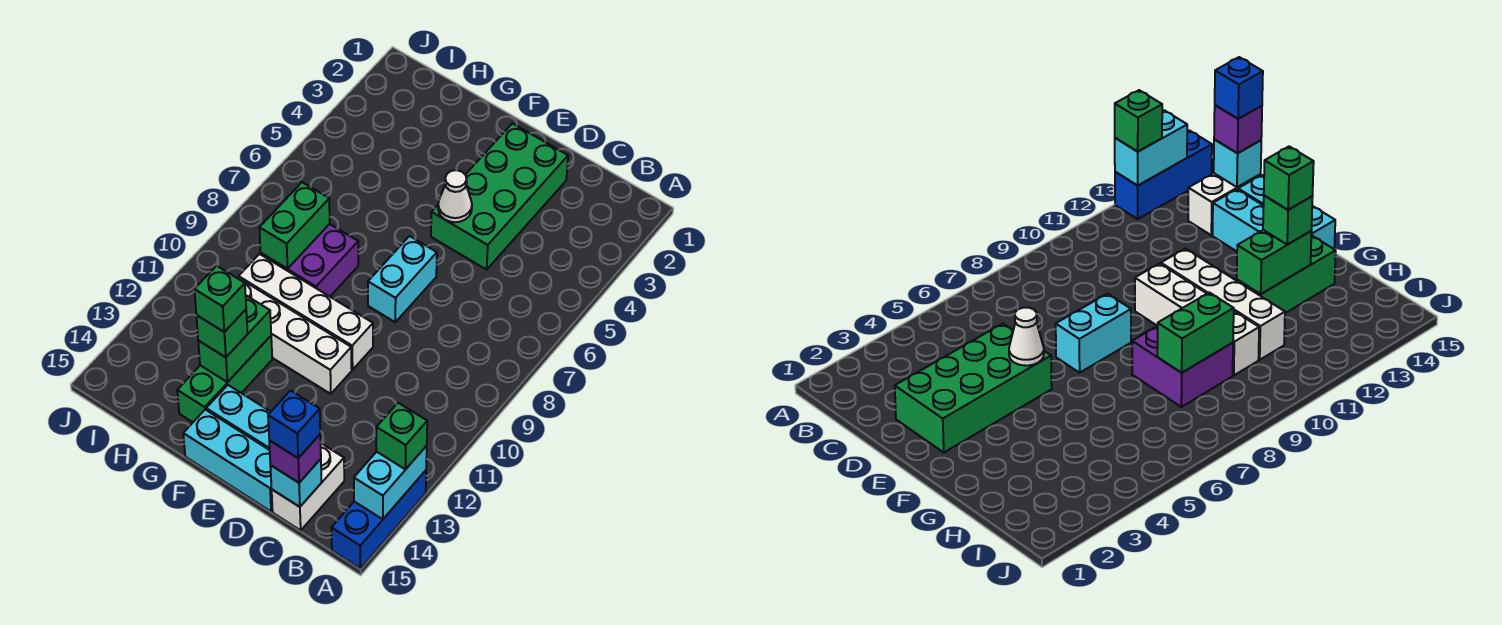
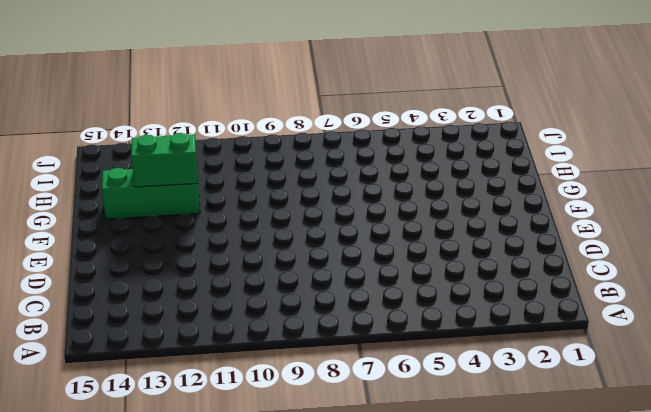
none -> blue brick A13:A15 level 1
none -> white brick C14:C15 level 1
none -> green brick D2:E5 level 1

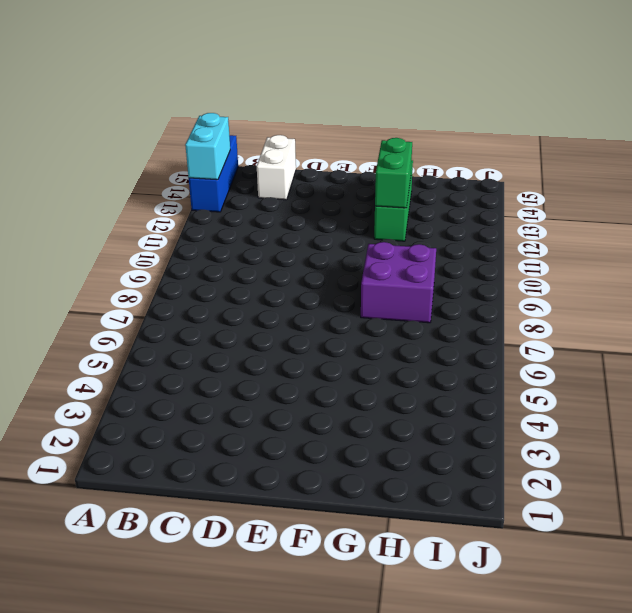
none -> green brick D2:E5 level 1
none -> cyan brick D14:F14 level 1
none -> cyan brick D15:F15 level 1

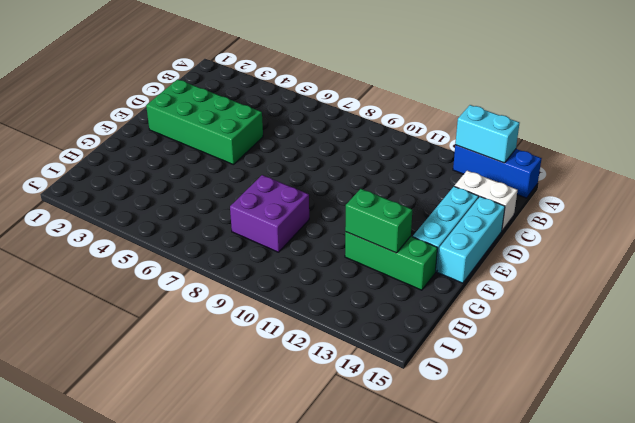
none -> cyan brick E7:E8 level 1
none -> white brick E10:H10 level 1
none -> white brick E11:H11 level 1

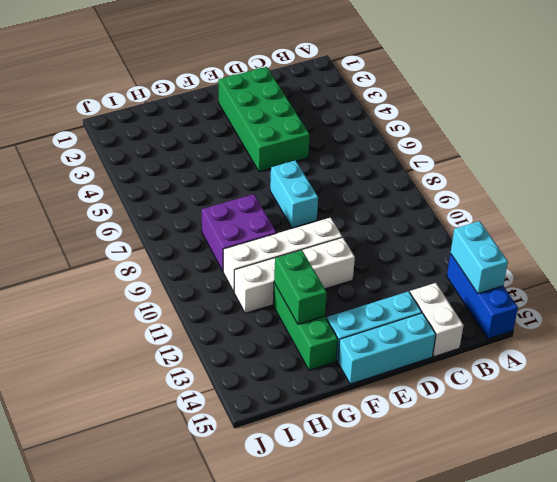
none -> cyan brick C15 level 2
none -> white cone E5 level 2
none -> green brick H8:H9 level 2

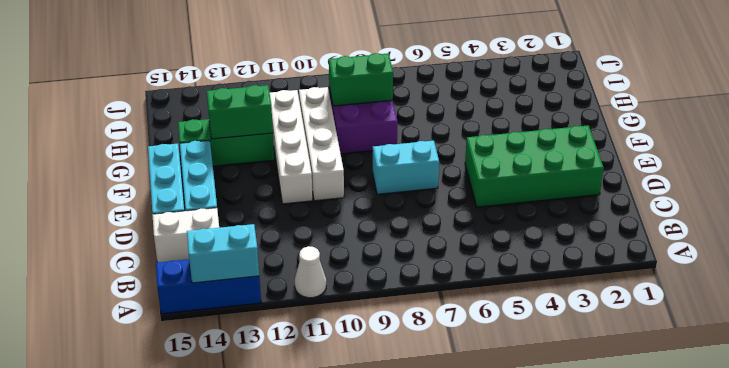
white cone A11 level 1 -> white cone E5 level 2
none -> cyan brick C15 level 2
none -> green brick A13 level 3
none -> purple brick C15 level 3

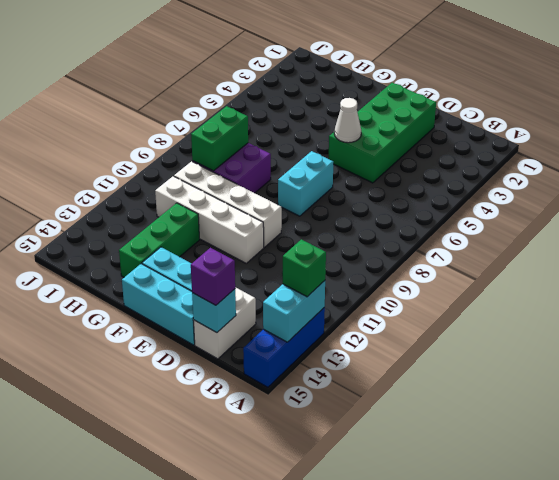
none -> green brick G12:G13 level 2
none -> green brick G13 level 3
none -> blue brick C15 level 4

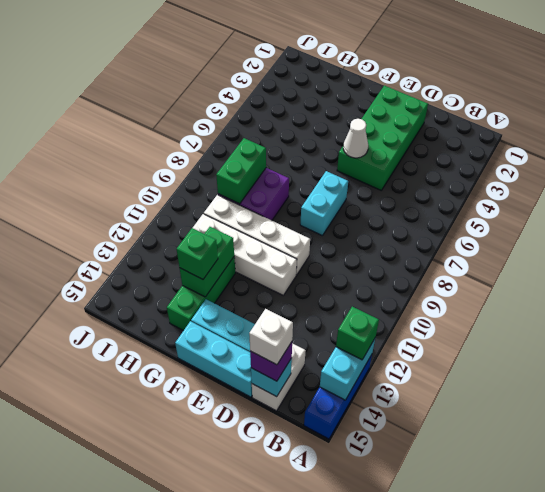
white brick C15 level 4 -> blue brick C15 level 4
none -> green brick G13 level 4

